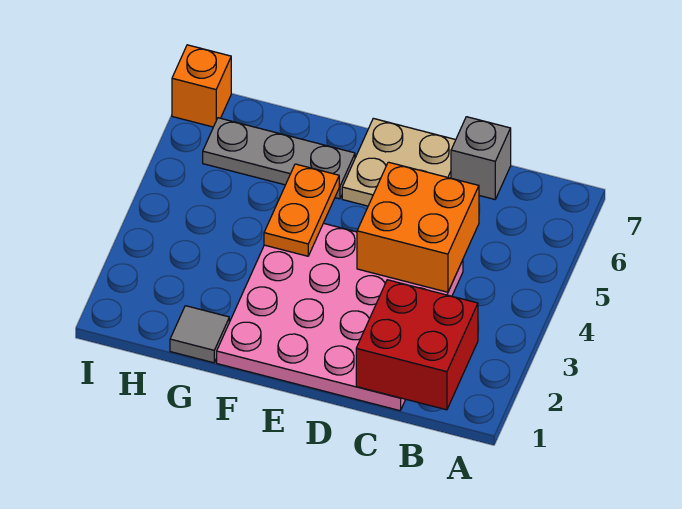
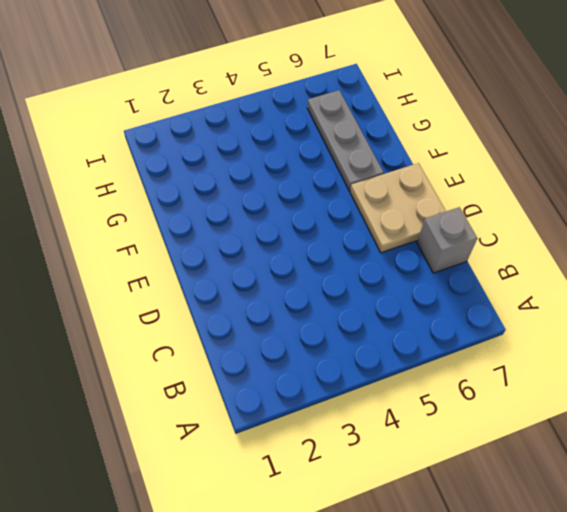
none -> pink plate C1:F4 level 1
none -> grey tile G1 level 1

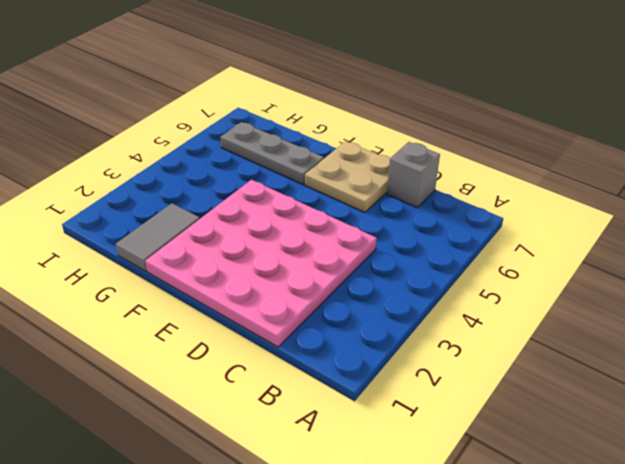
grey tile G1:G2 level 1 -> grey tile G1 level 1
none -> orange brick I7 level 1
none -> red brick B1:C2 level 2

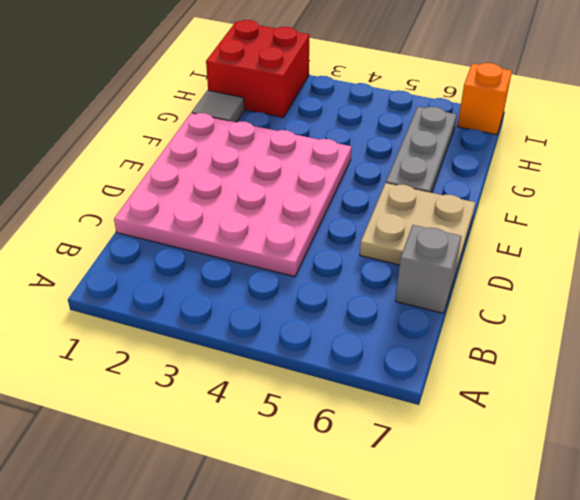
red brick H1:I2 level 1 -> red brick B1:C2 level 2
none -> orange brick C4:D5 level 2
none -> orange plate F4:F5 level 2

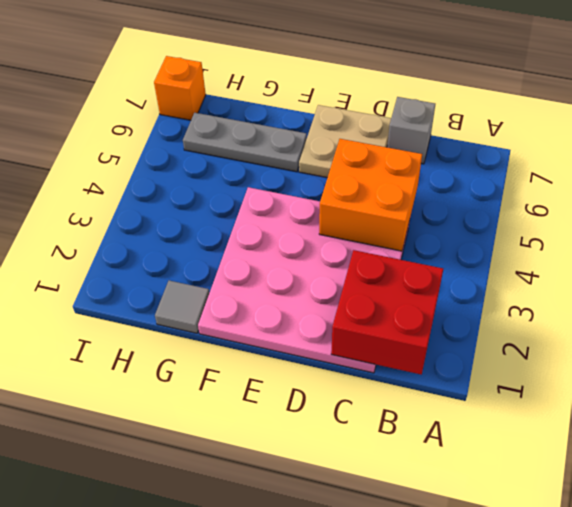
none -> orange plate F4:F5 level 2

